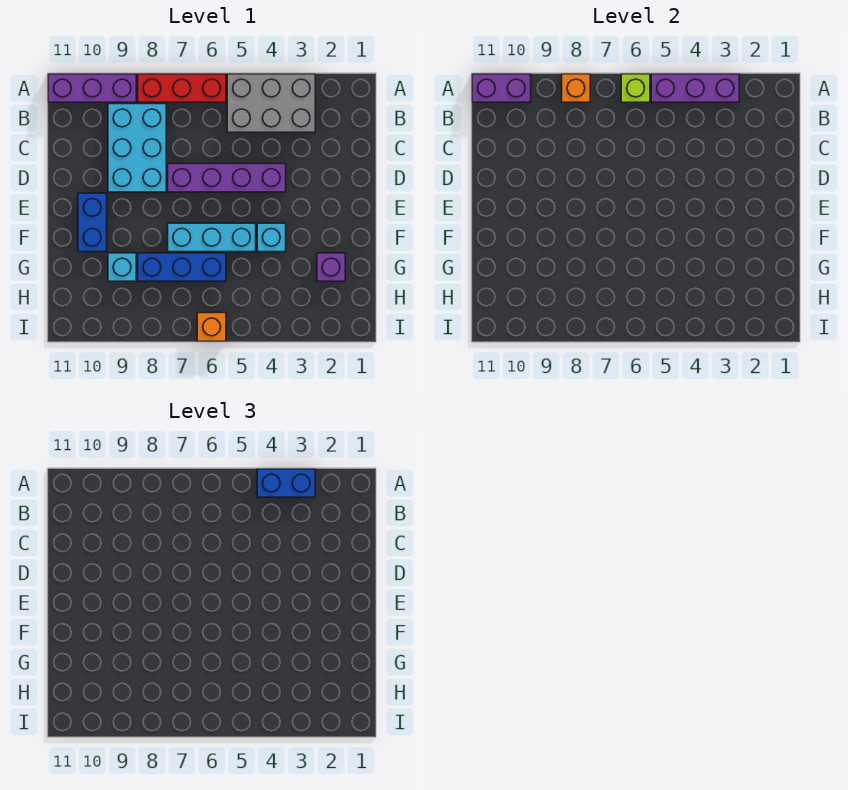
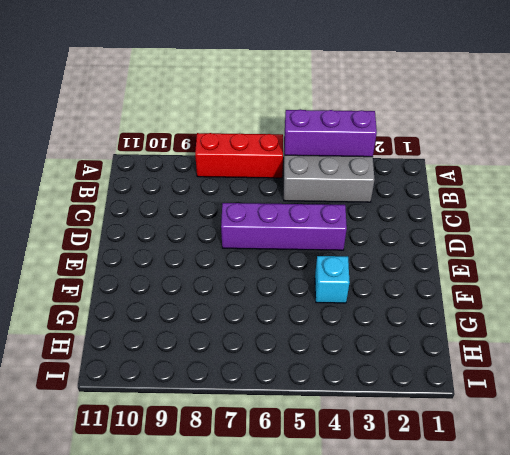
none -> purple brick A9:A11 level 1
none -> cyan brick B8:D9 level 1
none -> blue brick E10:F10 level 1

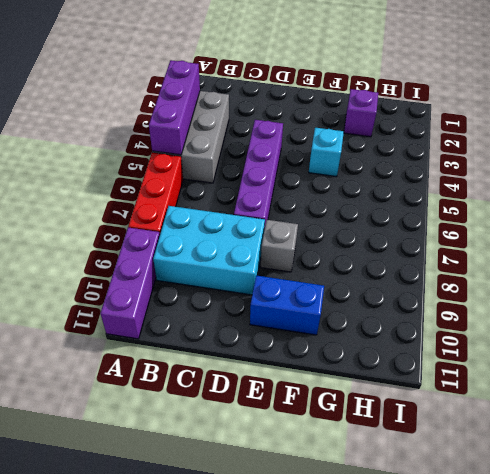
grey brick E8 level 1 -> none
none -> cyan brick F5:F7 level 1
none -> blue brick G6:G8 level 1
none -> cyan brick G9 level 1

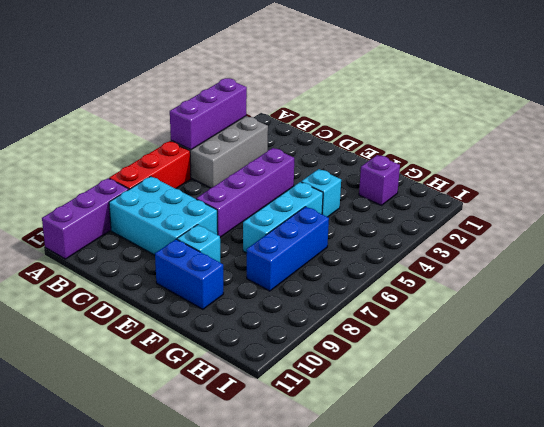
cyan brick E9 level 1 -> cyan brick G9 level 1
none -> orange brick I6 level 1
none -> lime brick A6 level 2
none -> orange brick A8 level 2

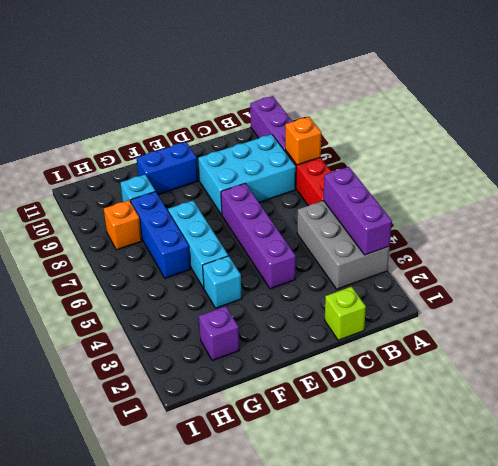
lime brick C1 level 1 -> lime brick A6 level 2
orange brick H8 level 1 -> orange brick I6 level 1
none -> purple brick A10:A11 level 2
none -> blue brick A3:A4 level 3

